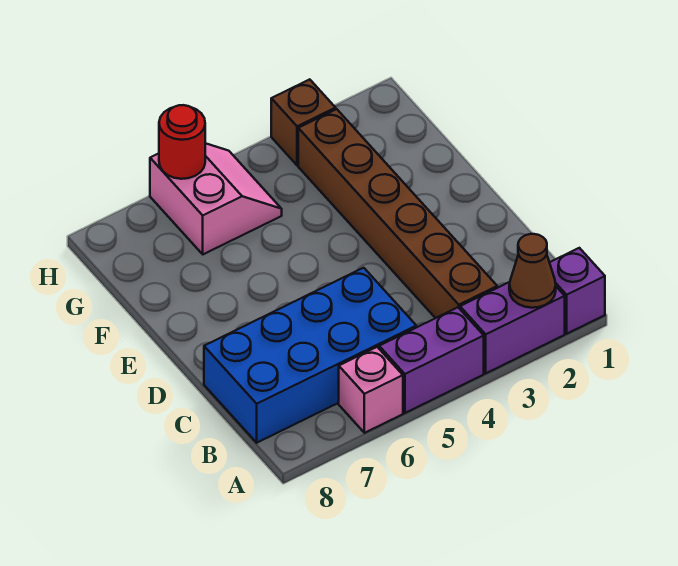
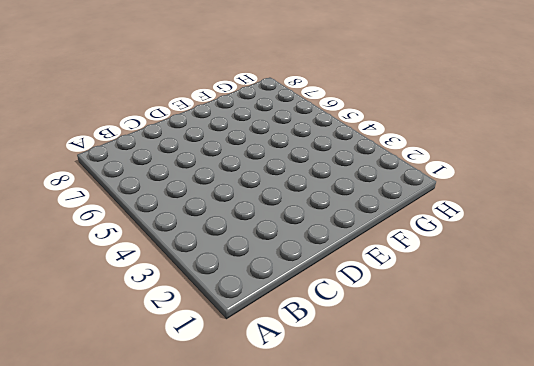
none -> purple brick A1 level 1
none -> purple brick A2:A3 level 1

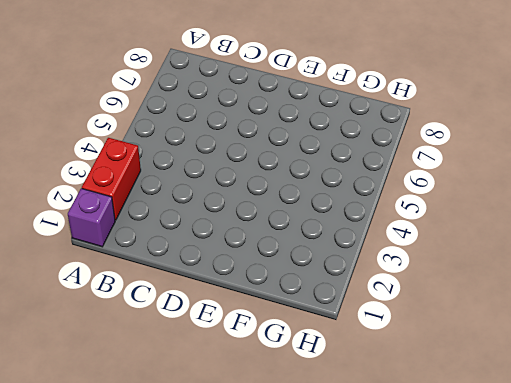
red brick A2:A3 level 1 -> purple brick A2:A3 level 1
none -> purple brick A4:A5 level 1
none -> pink brick A6 level 1

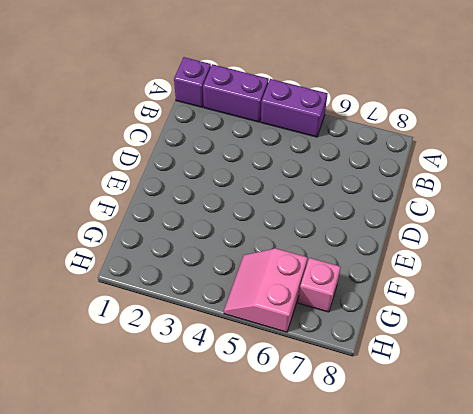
pink brick G7 level 1 -> pink brick A6 level 1
none -> brown brick B3:G3 level 1
none -> blue brick B5:C8 level 1

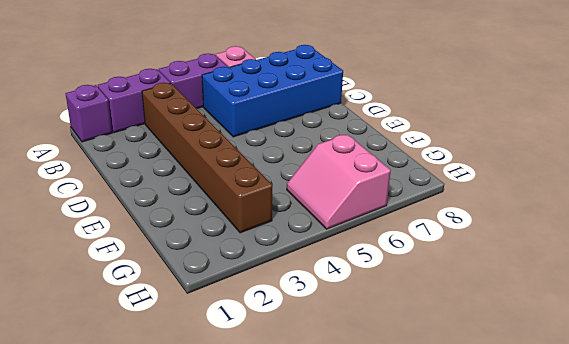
none -> brown brick H3 level 1
none -> brown cone A2 level 2

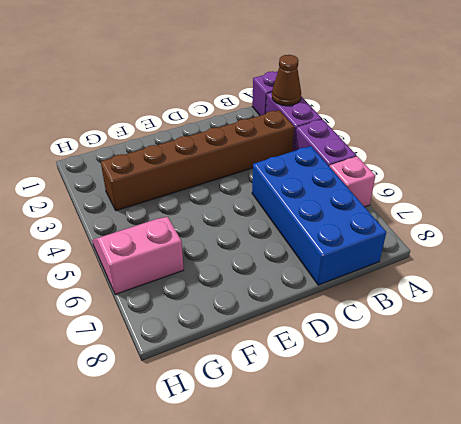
none -> brown brick H3 level 1
none -> red round brick H6 level 2

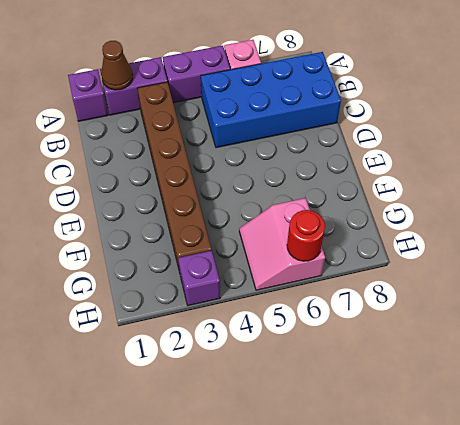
purple brick H3 level 1 -> brown brick H3 level 1

